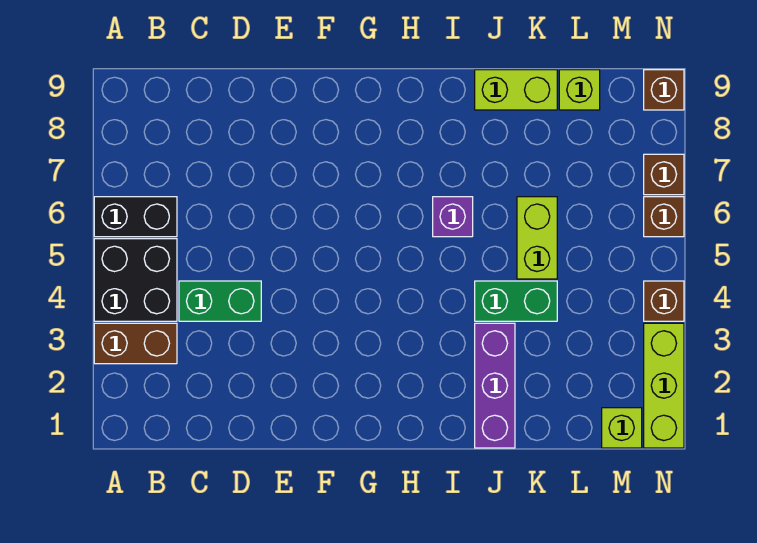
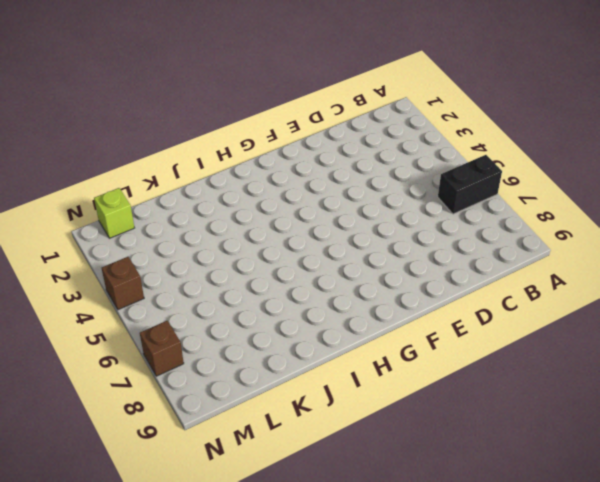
none -> brown brick A3:B3 level 1
none -> black brick A4:B5 level 1
none -> green brick C4:D4 level 1

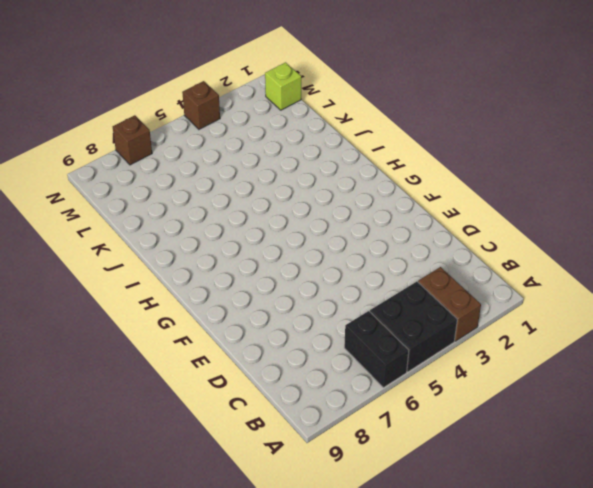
none -> green brick C4:D4 level 1
none -> purple brick I6 level 1
none -> purple brick J1:J3 level 1

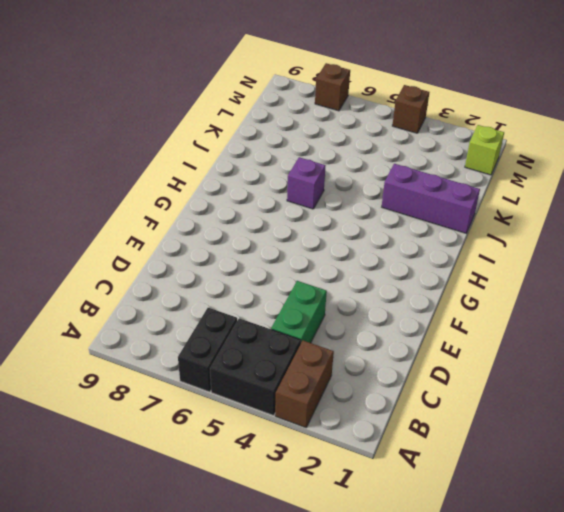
none -> green brick J4:K4 level 1
none -> lime brick J9:K9 level 1
none -> lime brick K5:K6 level 1

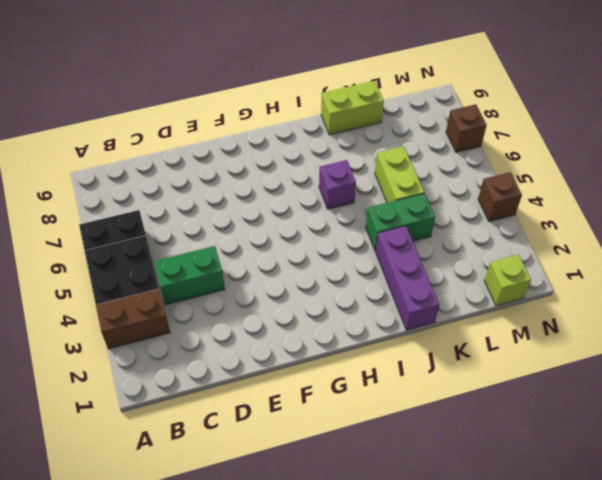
none -> lime brick L9 level 1
none -> lime brick N1:N3 level 1
none -> brown brick N6 level 1

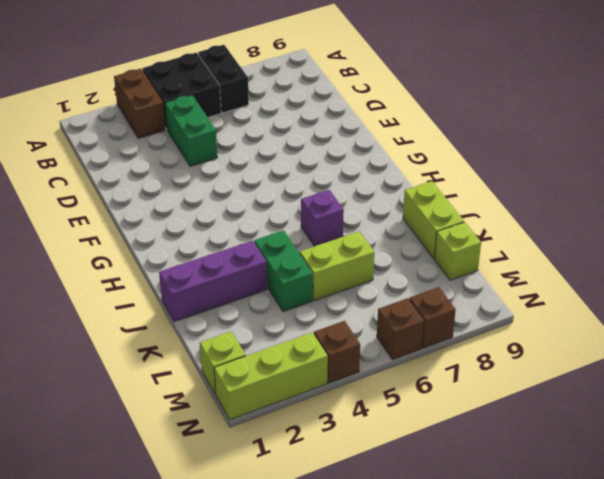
none -> brown brick N9 level 1

